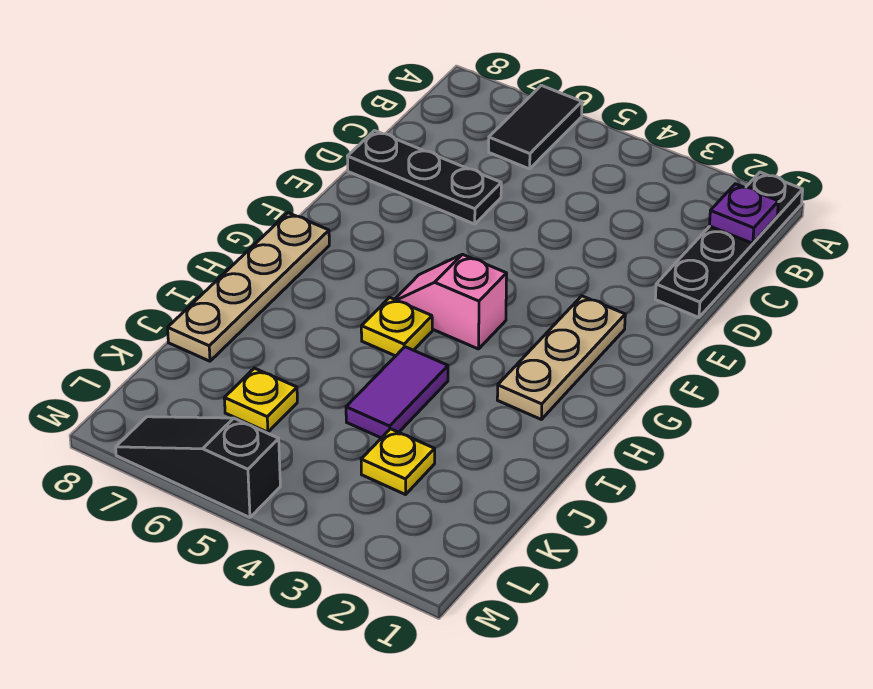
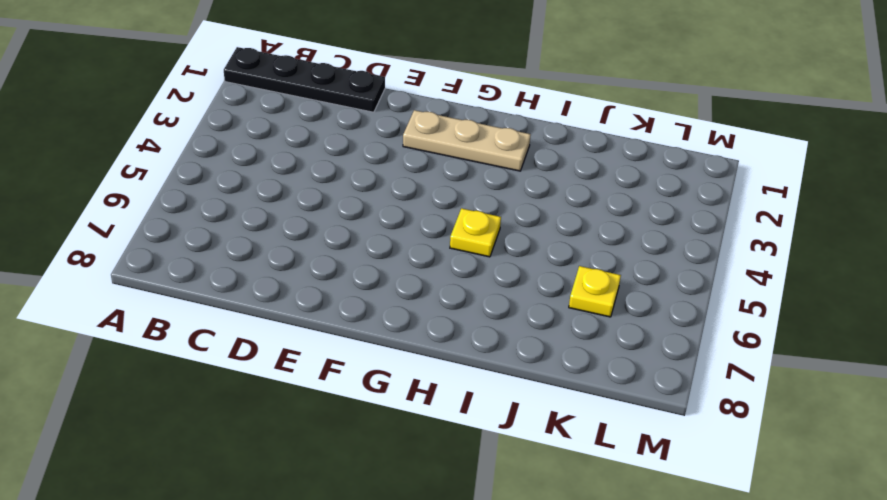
none -> black tile A6:B6 level 1
none -> black plate D6:D8 level 1
none -> pink slope G4:G5 level 1 top 4

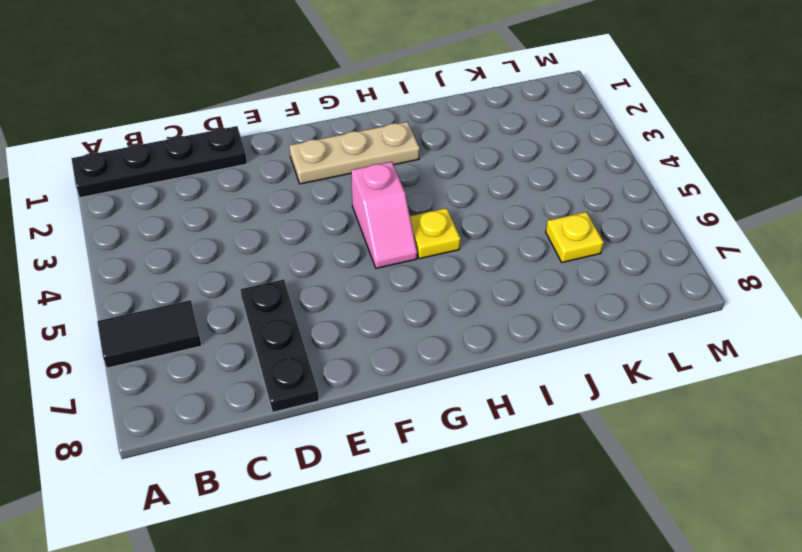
none -> tan plate G8:J8 level 1
none -> purple tile I4:J4 level 1
none -> yellow plate K3 level 1

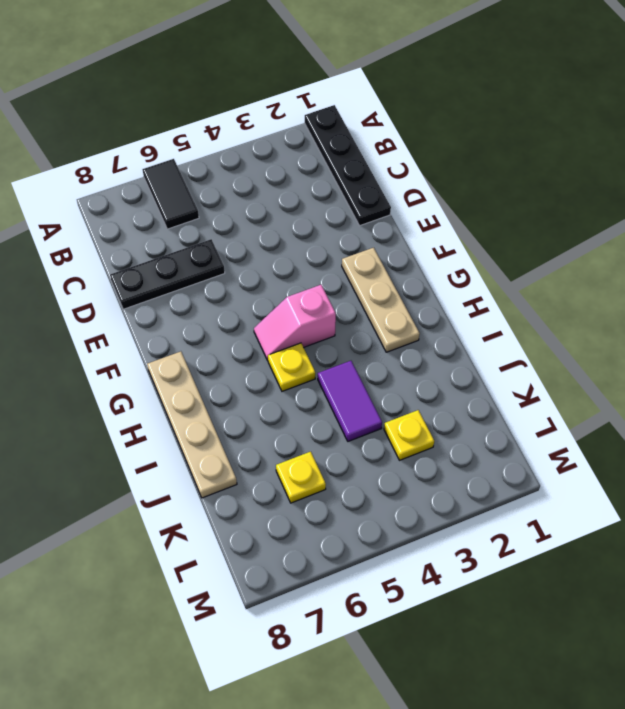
none -> black slope M5:M7 level 1 top 5
none -> purple plate B1 level 2

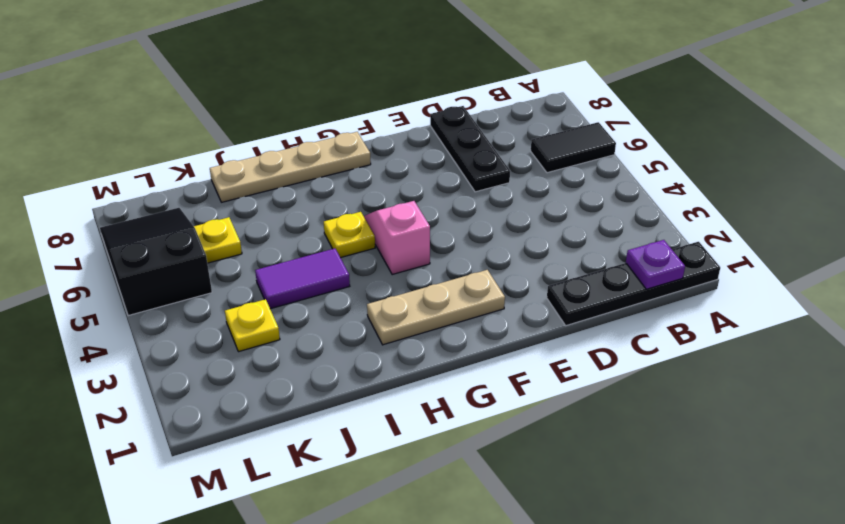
black slope L5:M7 level 1 top 5 -> black slope M5:M7 level 1 top 5

